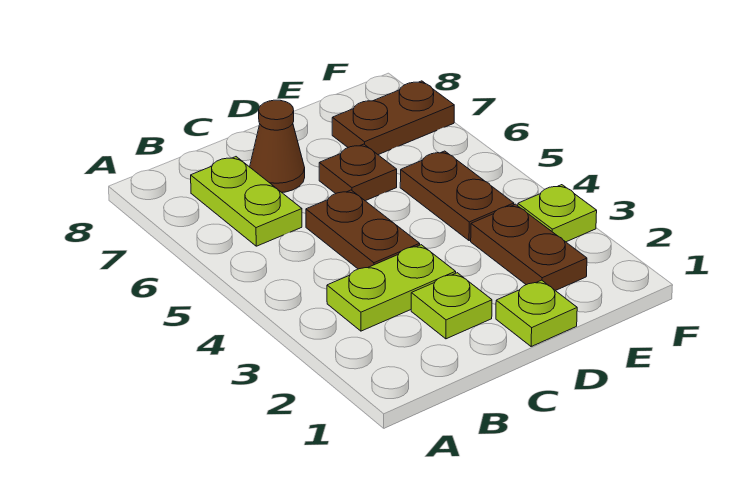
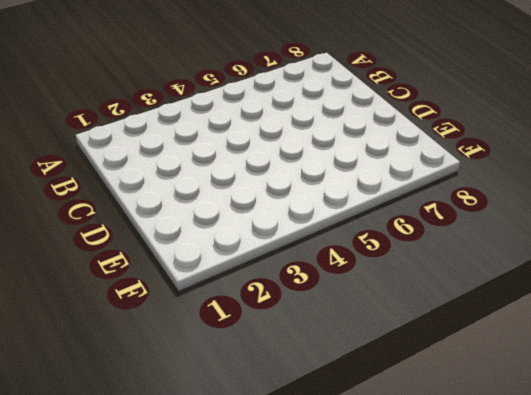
none -> lime plate B3:C3 level 1
none -> lime plate B6:B7 level 1

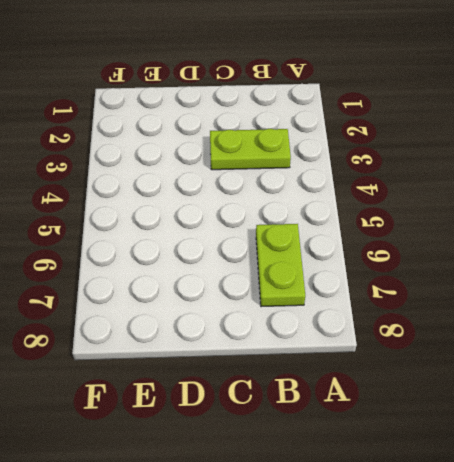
none -> lime plate C2 level 1
none -> brown plate C4:C5 level 1

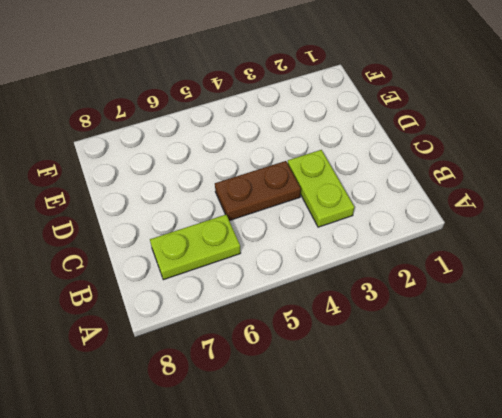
none -> lime plate C2 level 1
none -> brown cone C7 level 1

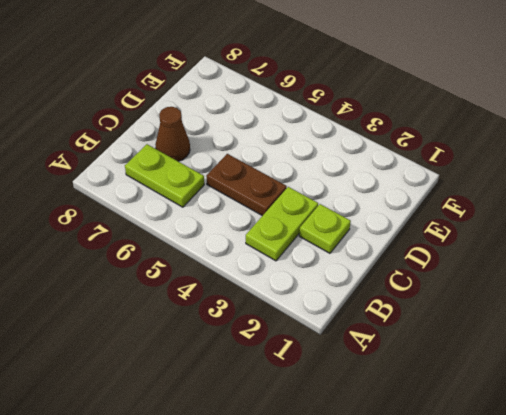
none -> lime plate D1 level 1
none -> brown plate D6 level 1

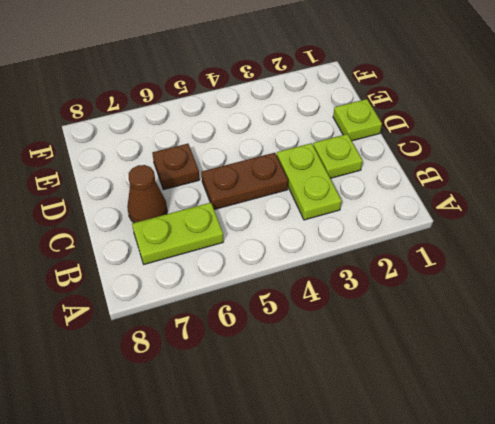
none -> brown plate E2:E3 level 1
none -> brown plate E4:E5 level 1

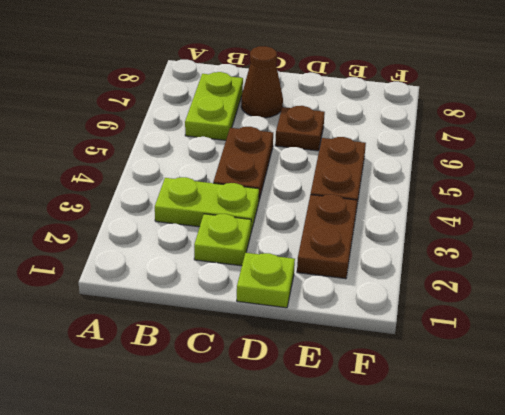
none -> brown plate E7:F7 level 1
none -> lime plate F3 level 1

